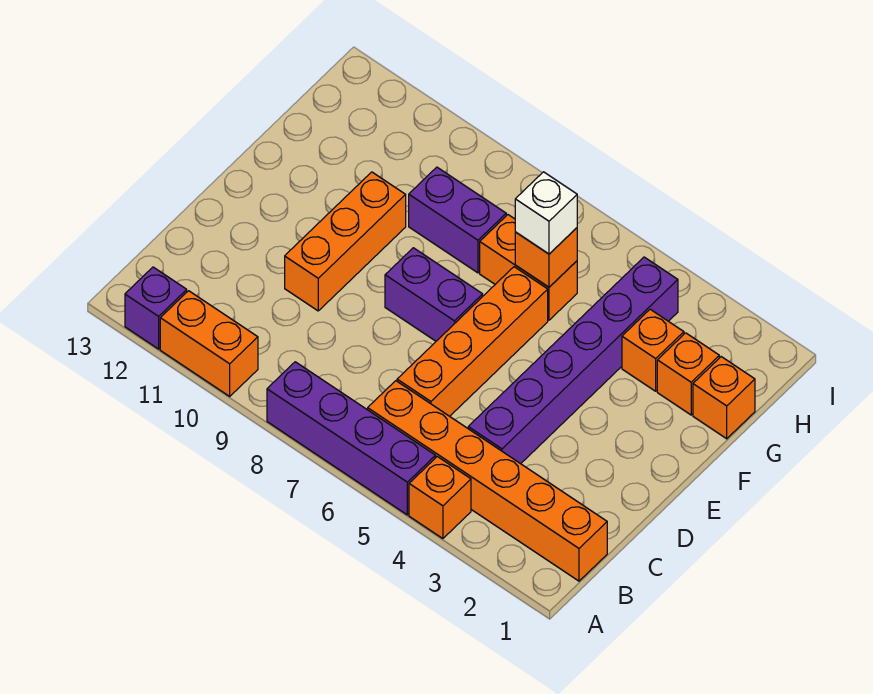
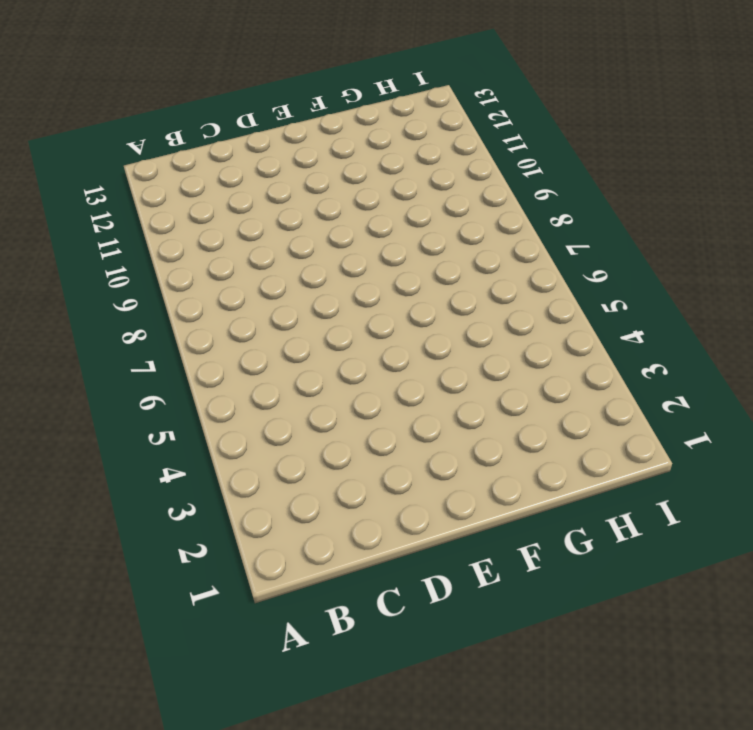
none -> orange brick A4 level 1
none -> purple brick A5:A8 level 1
none -> orange brick A10:A11 level 1

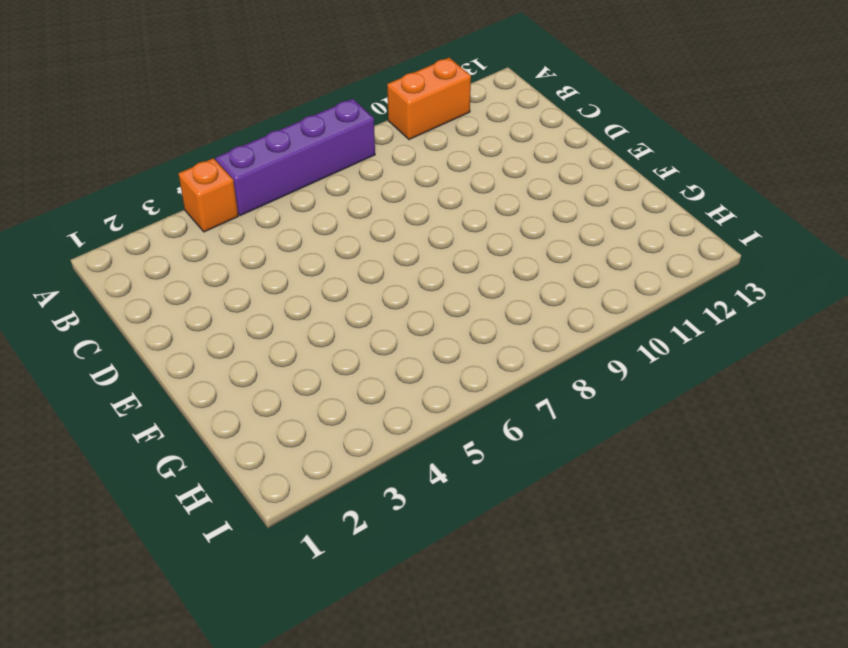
none -> purple brick A12 level 1
none -> orange brick B1:B6 level 1
none -> purple brick C4:H4 level 1

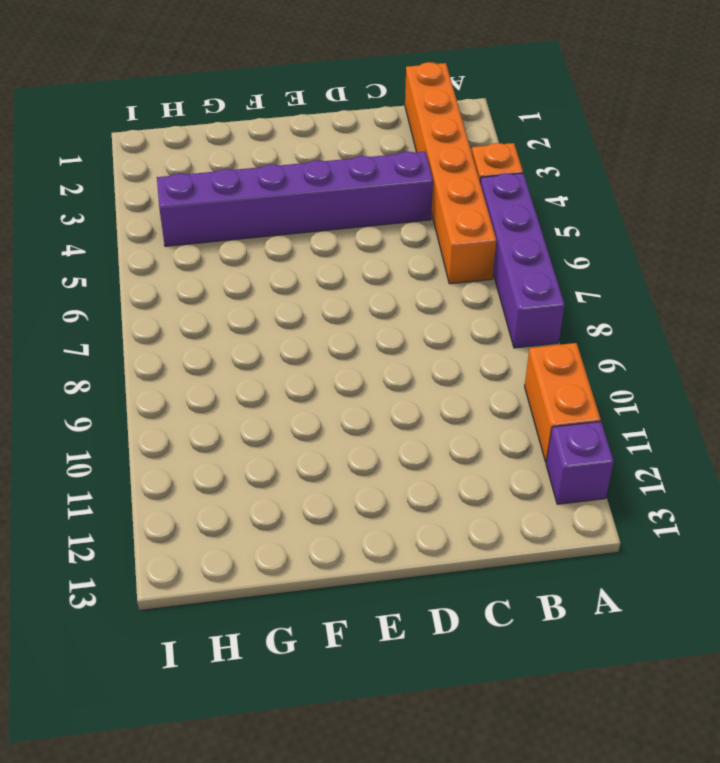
none -> orange brick C6:F6 level 1
none -> orange brick D10:F10 level 1
none -> purple brick E7:E8 level 1

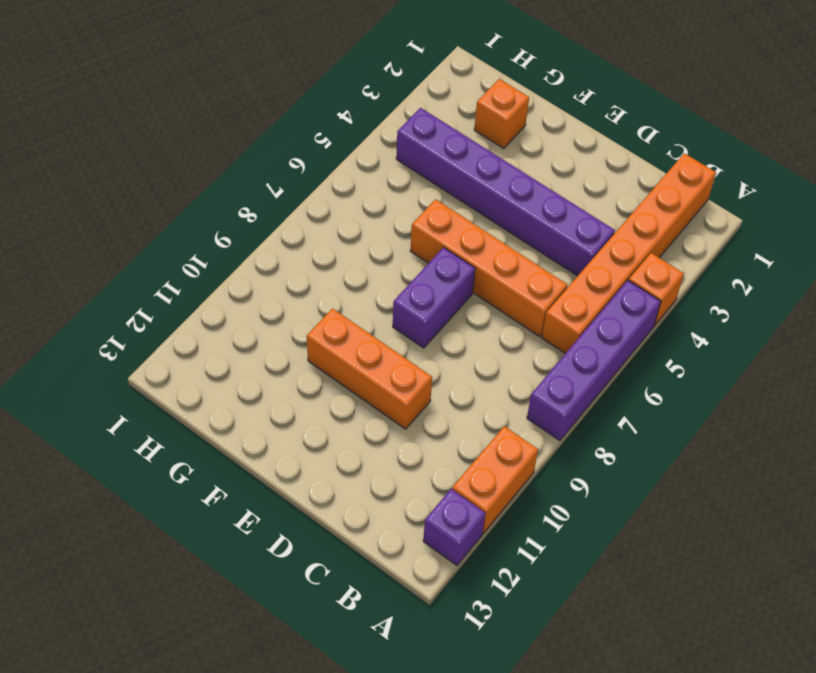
none -> orange brick G1 level 1
none -> orange brick G3 level 1
none -> orange brick G6:G7 level 1

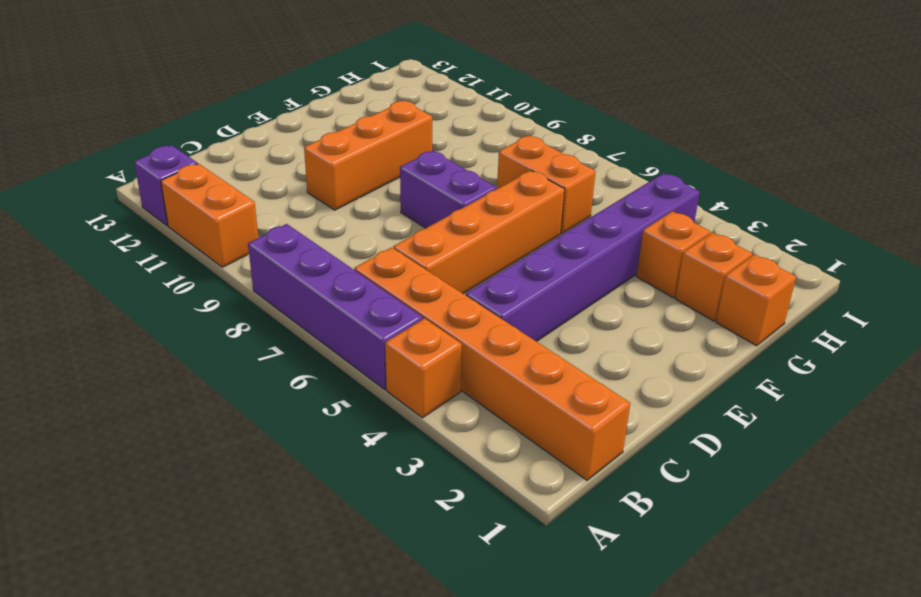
none -> purple brick G8:G9 level 1
none -> orange brick G6 level 2
none -> white brick G6 level 3

